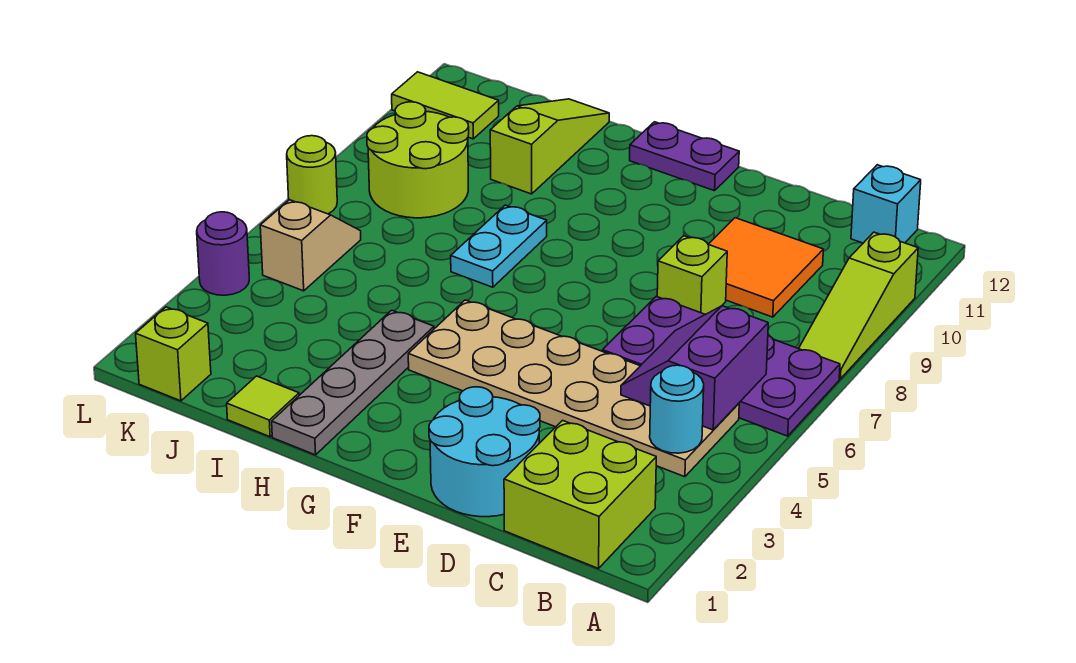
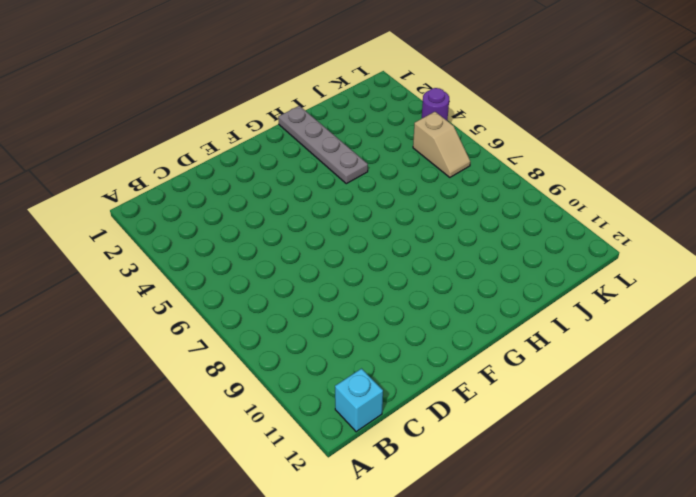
none -> purple plate A6:D7 level 1
none -> lime slope A8:A10 level 1 top 10
none -> lime brick B1:C2 level 1

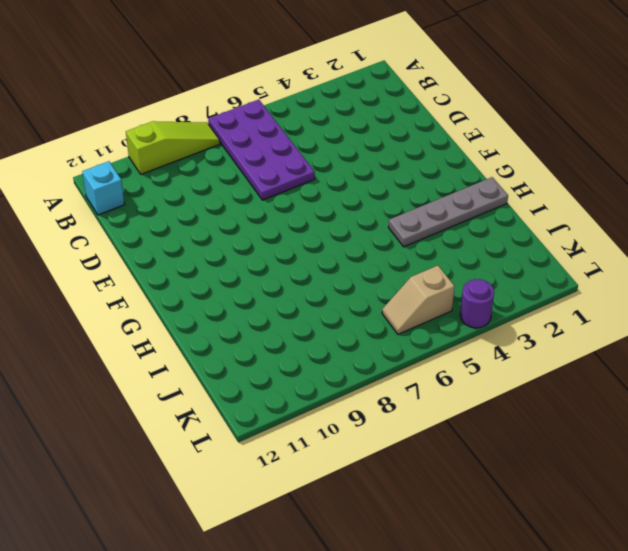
none -> lime brick B1:C2 level 1
none -> tan plate B4:G5 level 1
none -> orange tile C9:D10 level 1

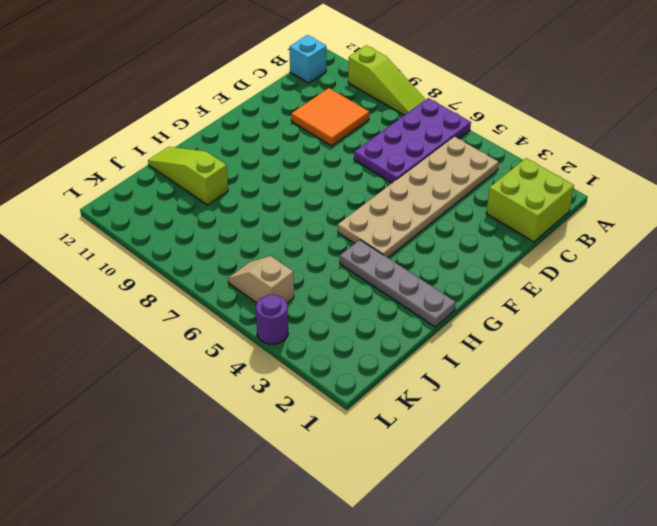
none -> cyan round brick D1:E2 level 1
none -> lime brick D8 level 1
none -> purple plate F12:G12 level 1

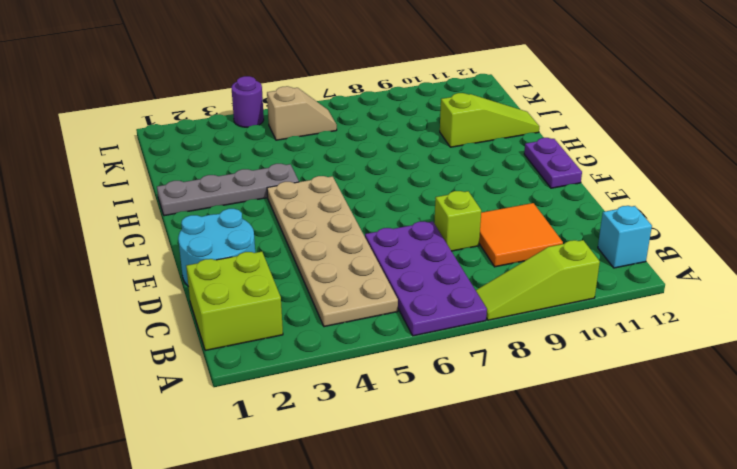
none -> cyan plate H7:H8 level 1
none -> lime tile I1 level 1
none -> lime round brick J8:K9 level 1

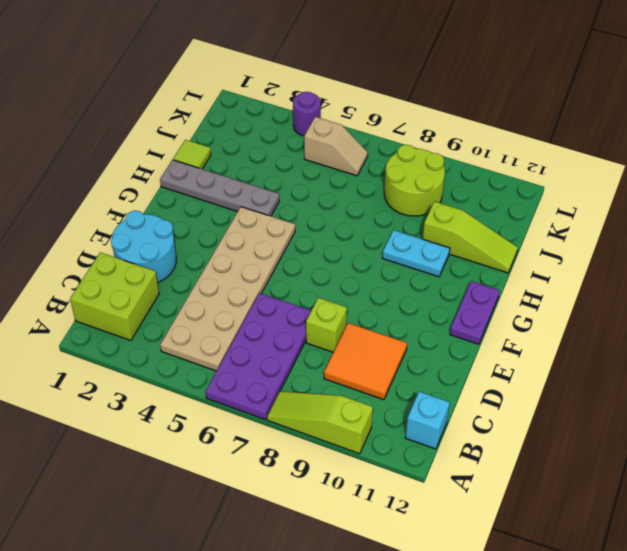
cyan plate H9:H10 level 1 -> cyan plate H7:H8 level 1
none -> lime brick K1 level 1
none -> lime tile K11:L11 level 1
none -> lime round brick L7 level 1

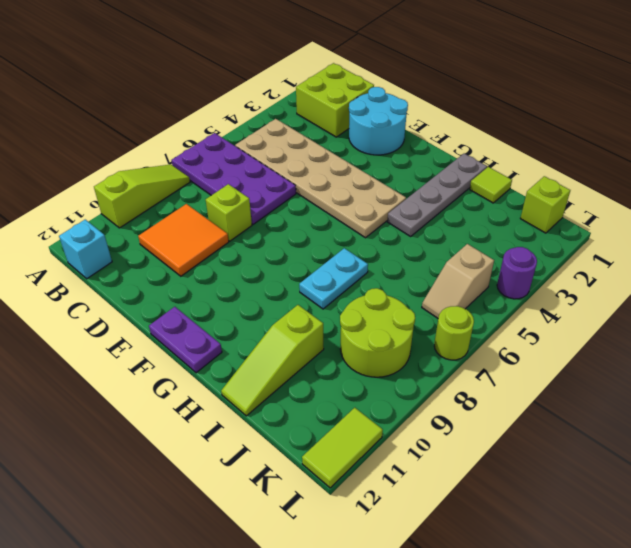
lime tile L11:L12 level 1 -> lime tile K11:L11 level 1
none -> cyan round brick B4 level 2
none -> purple slope B5:C6 level 2 top B

